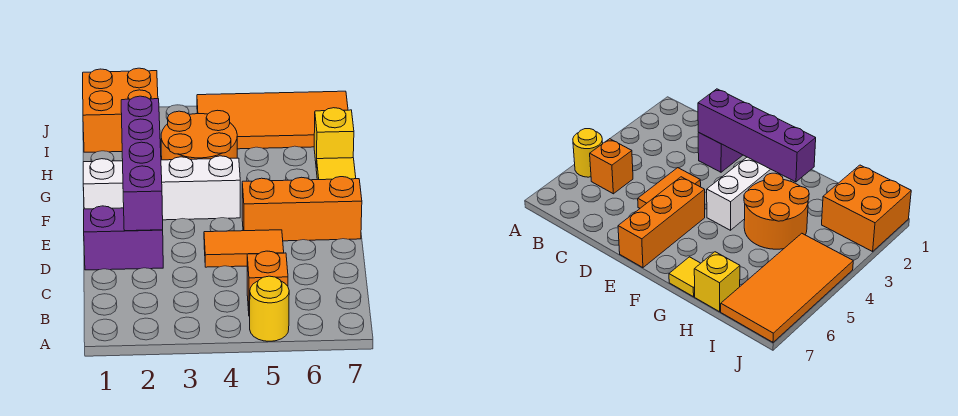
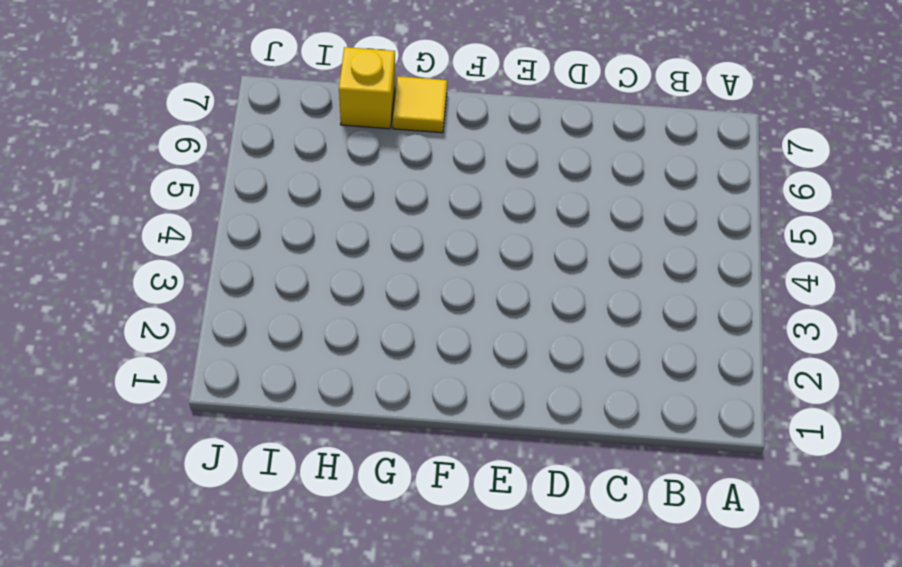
none -> yellow round brick A5 level 1
none -> orange brick B5 level 1
none -> purple brick D1:D2 level 1

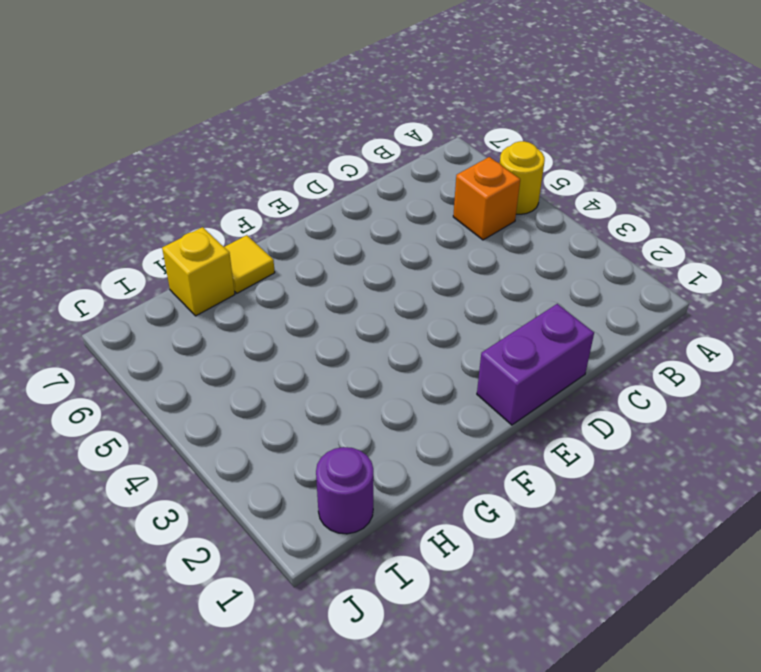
purple brick D1:E1 level 1 -> purple brick D1:D2 level 1
purple round brick I1 level 1 -> orange brick I1:J2 level 1
none -> orange tile D4:D5 level 1
none -> orange brick E5:E7 level 1
none -> white brick F1:F4 level 1

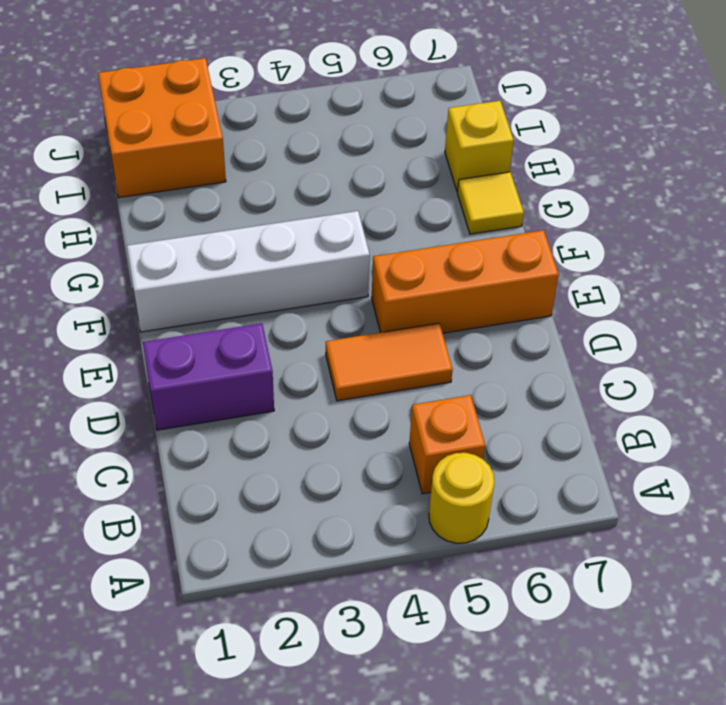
none -> orange round brick G3:H4 level 1
none -> orange tile I4:J7 level 1
none -> purple brick D2:G2 level 2

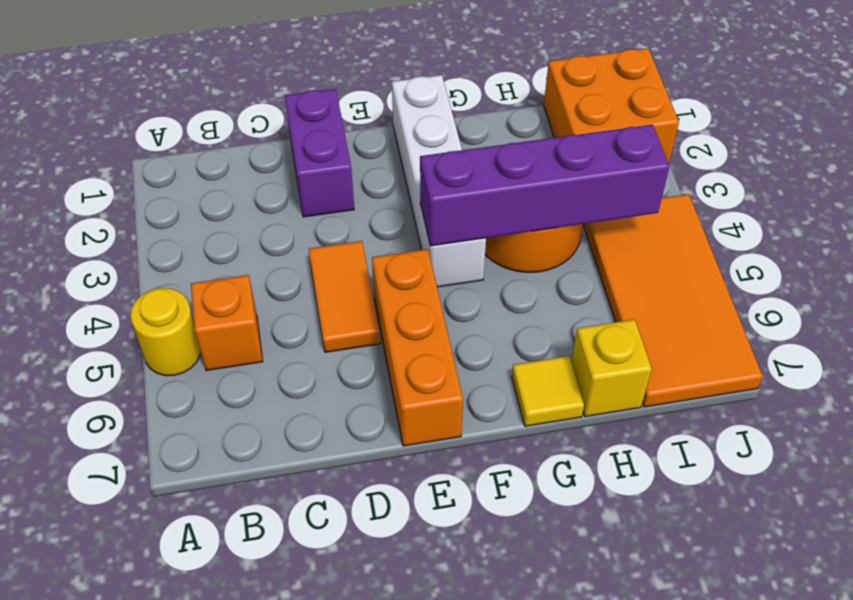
purple brick F4:I4 level 2 -> purple brick D2:G2 level 2

